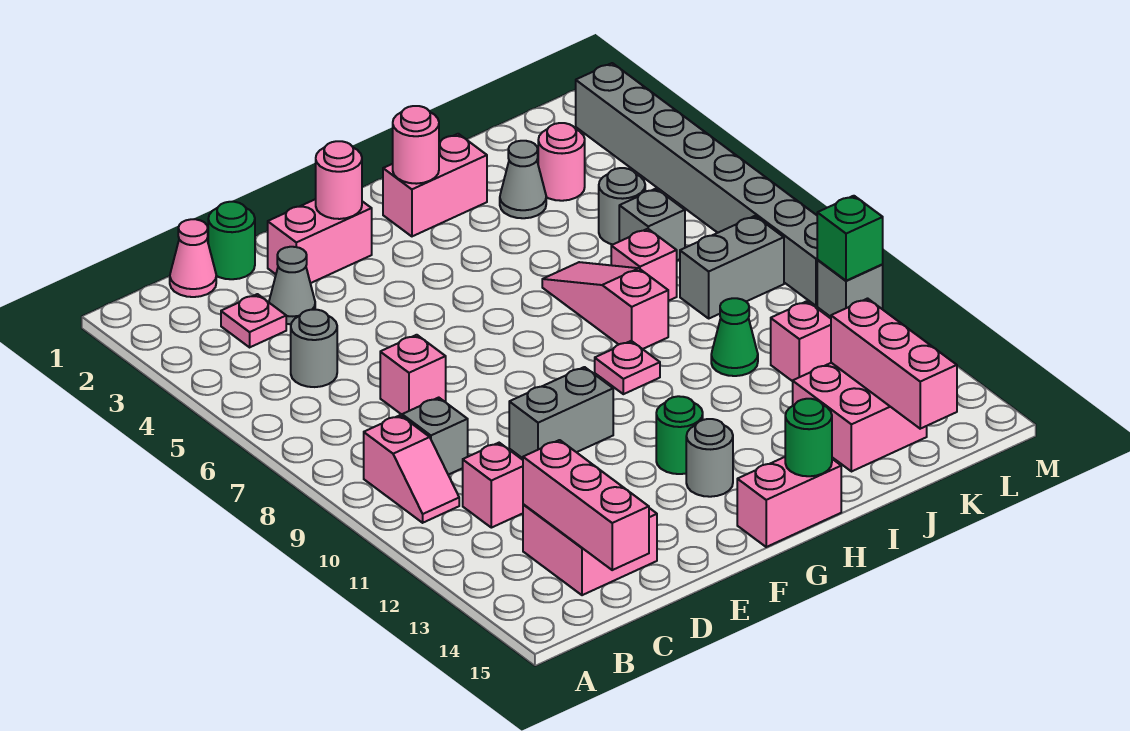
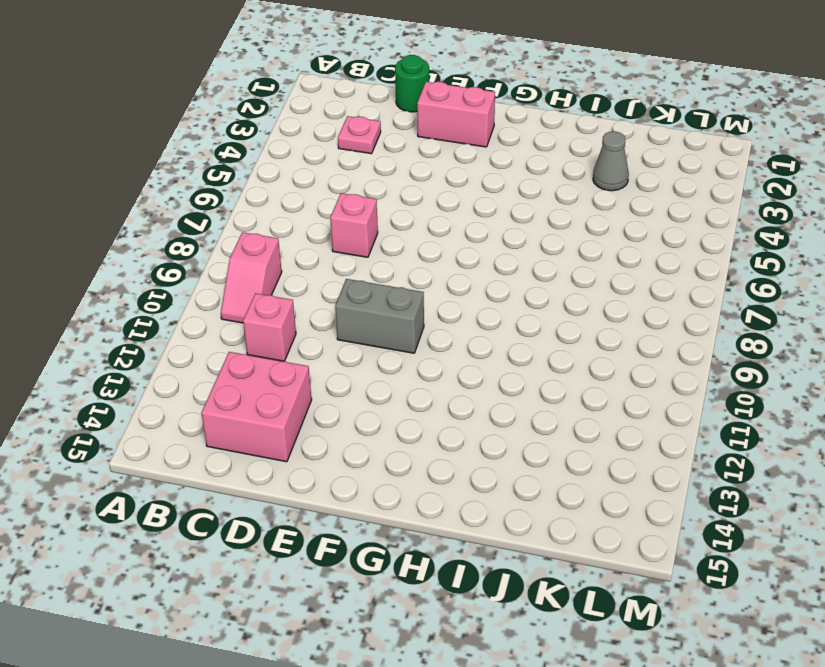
none -> pink cone C1 level 1
none -> grey round brick C5 level 1
none -> grey brick C9 level 1
none -> grey cone D3 level 1

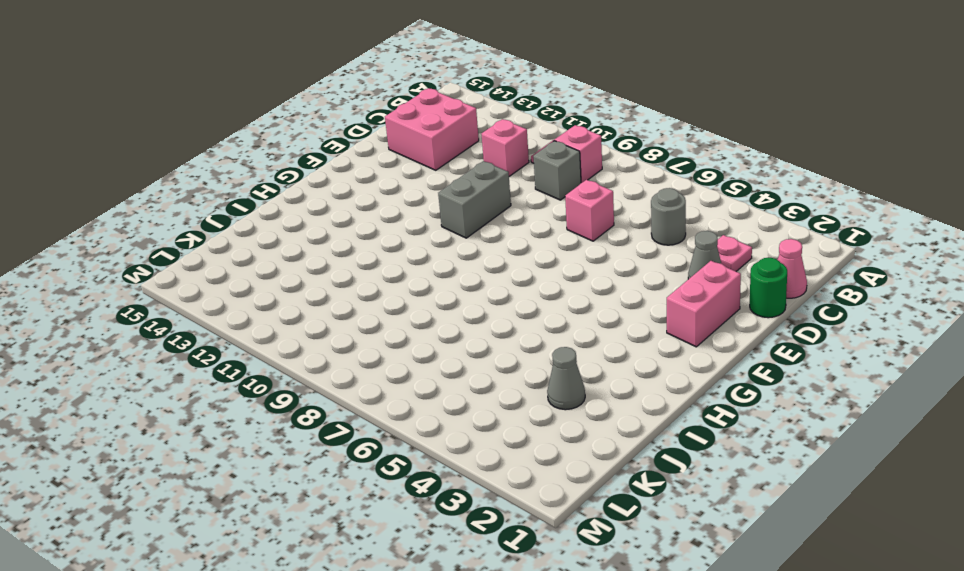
none -> green round brick G12 level 1
none -> grey round brick G13 level 1
none -> pink brick G15:H15 level 1
none -> pink brick H2:I2 level 1

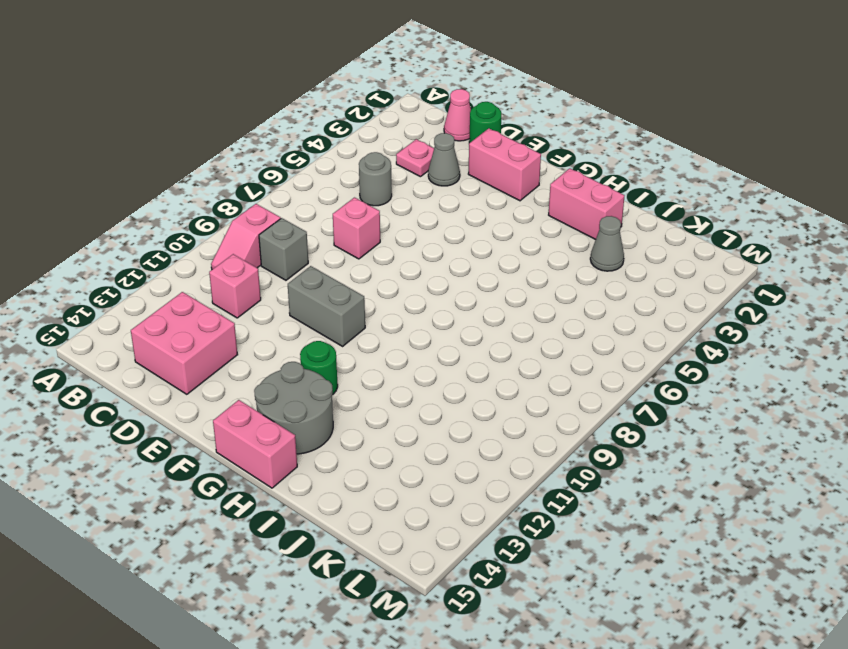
grey round brick G13:H14 level 1 -> grey round brick G13 level 1
none -> pink plate H9 level 1
none -> pink slope I6:I8 level 1 top 8
none -> pink brick J7 level 1
none -> green cone J10 level 1

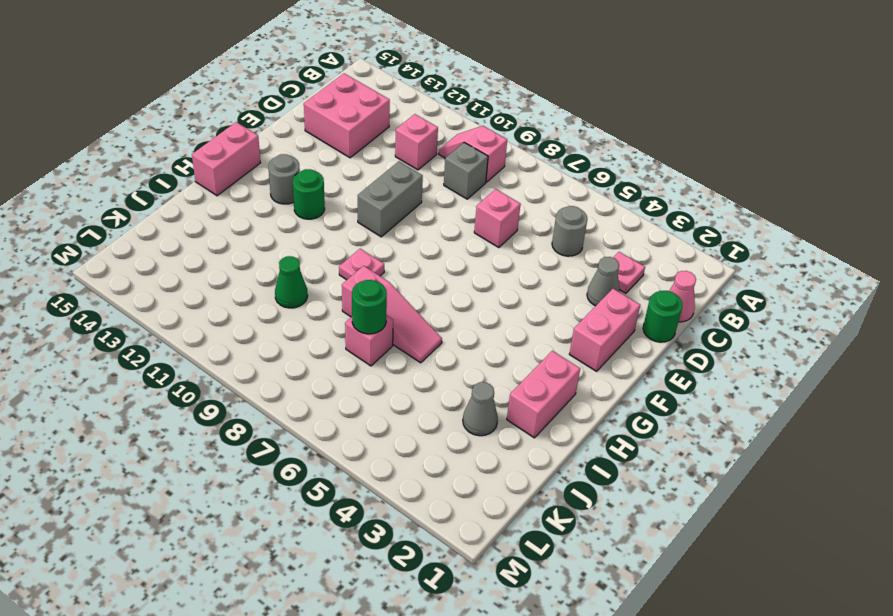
green round brick J7 level 2 -> green round brick H15 level 2
none -> pink brick J13:K14 level 1
none -> pink round brick K3 level 1
none -> grey round brick K5 level 1
none -> grey brick K6 level 1

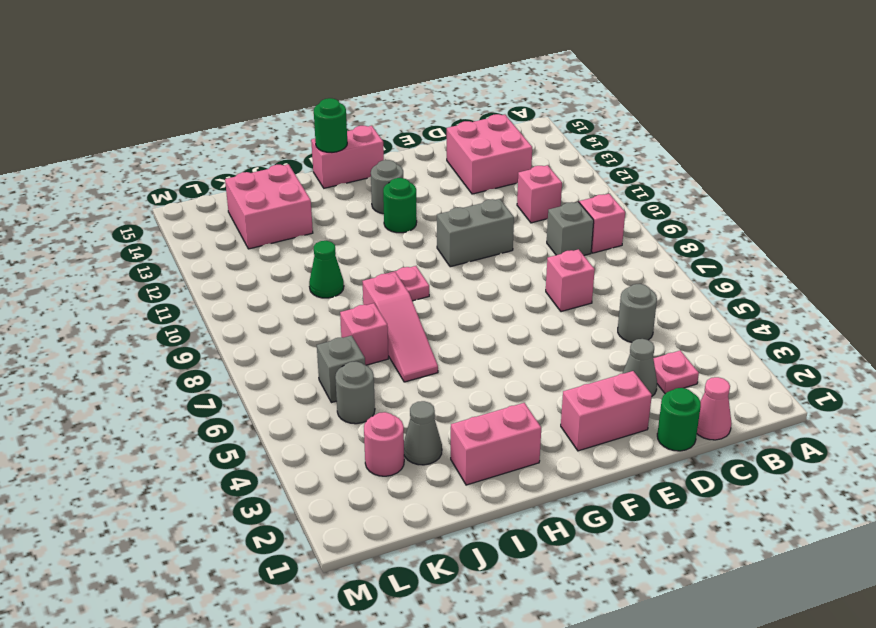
none -> grey brick K8:L8 level 1
none -> pink brick K11 level 1
none -> grey brick M2:M9 level 1
none -> grey brick M10 level 1

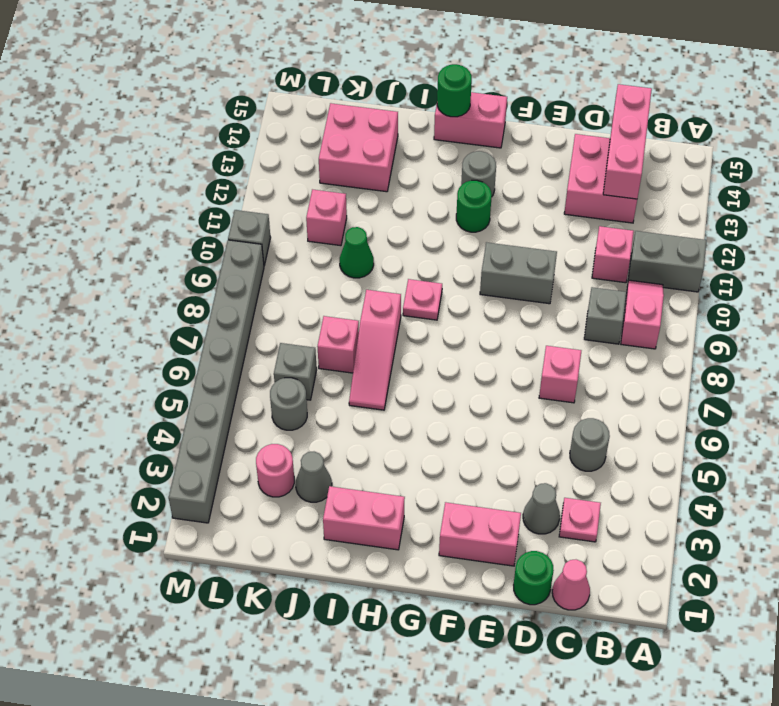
grey brick A11:B11 level 1 -> grey brick K8:L8 level 1
none -> pink round brick F2 level 2
none -> pink round brick H2 level 2
none -> pink brick K13:K15 level 2
none -> green brick M10 level 2

